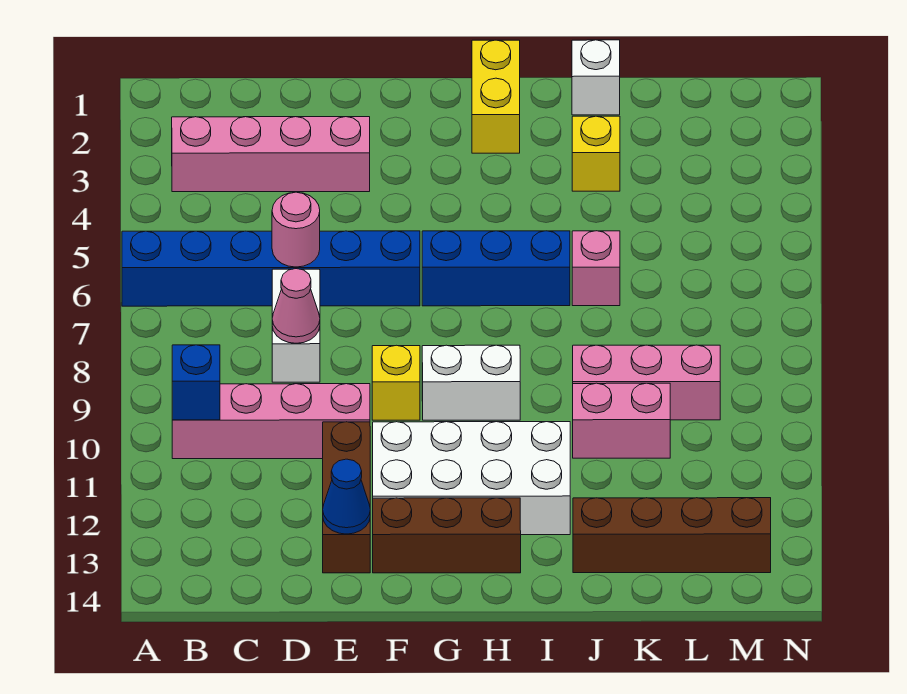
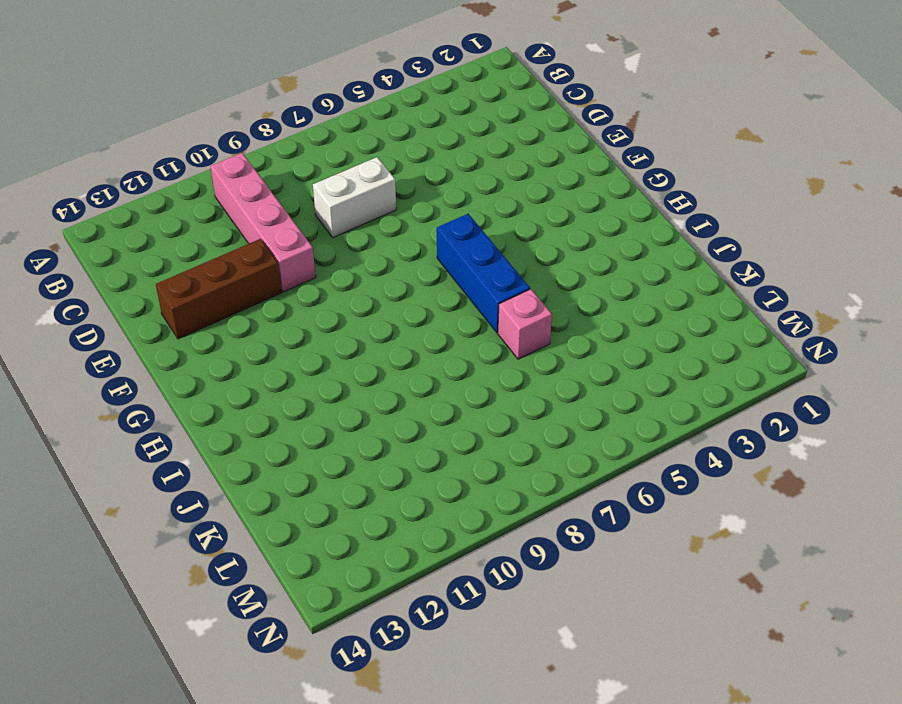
none -> blue brick A6:F6 level 1
none -> pink brick B3:E3 level 1
none -> yellow brick F9 level 1

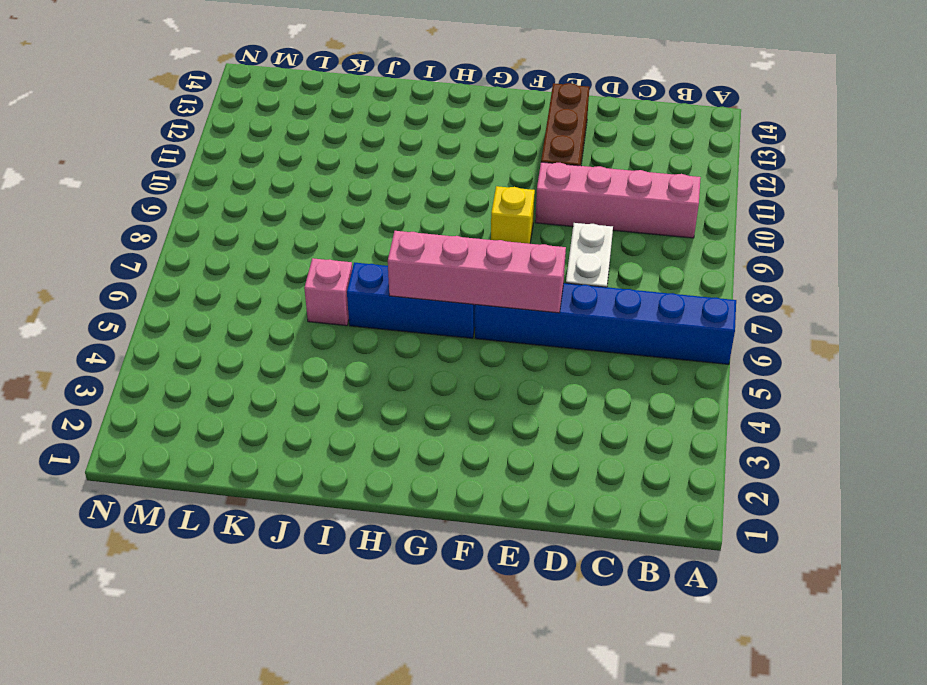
pink brick E6:H6 level 2 -> pink brick B3:E3 level 1
none -> white brick F11:I12 level 1
none -> brown brick F13:H13 level 1
none -> white brick G9:H9 level 1

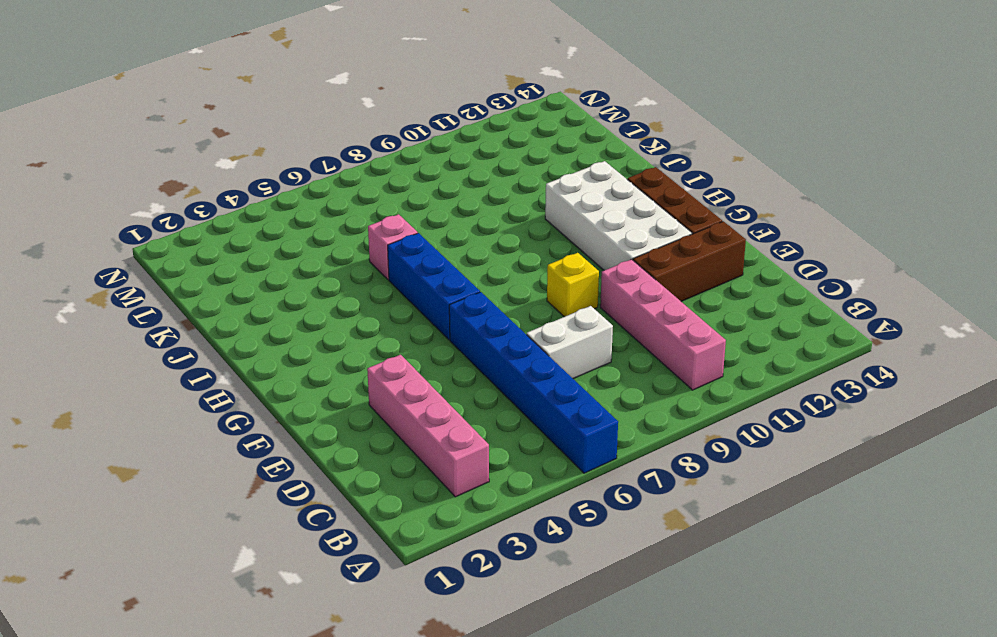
none -> white brick G9:H9 level 1
none -> yellow brick H1:H2 level 1
none -> white brick J1 level 1

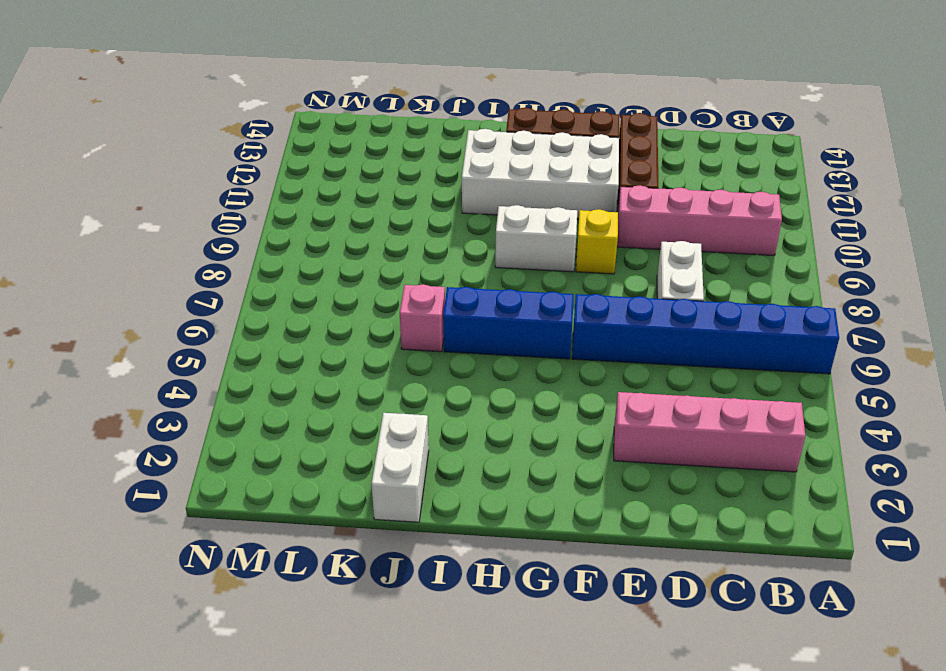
white brick J1:J2 level 1 -> white brick J1 level 1
none -> yellow brick H1:H2 level 1
none -> yellow brick J3 level 1
none -> pink brick J9:L9 level 1

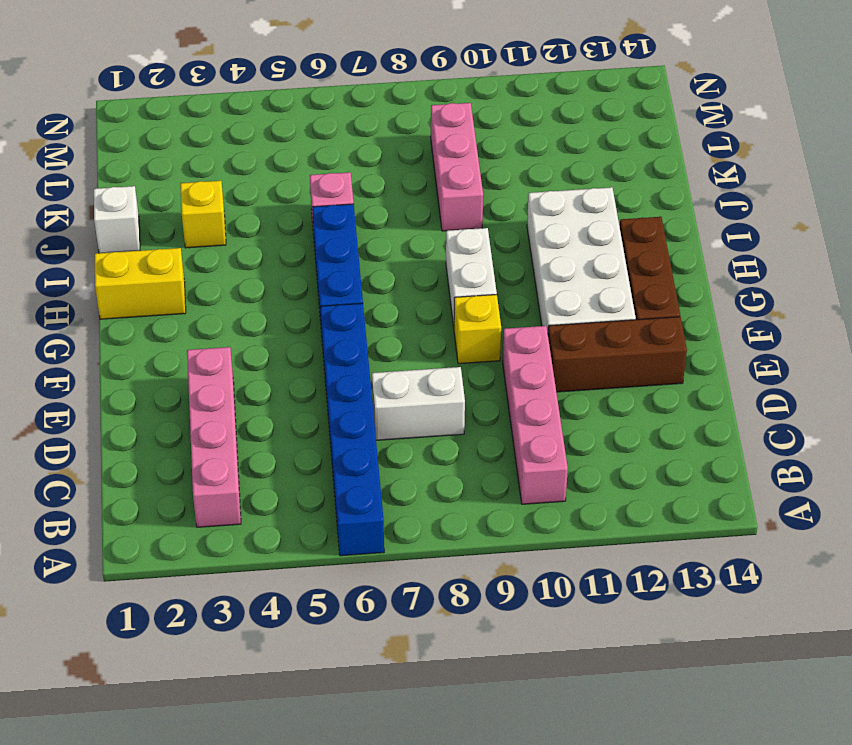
none -> pink brick J10:K10 level 1
none -> brown brick J13:M13 level 1
none -> blue brick B10 level 2

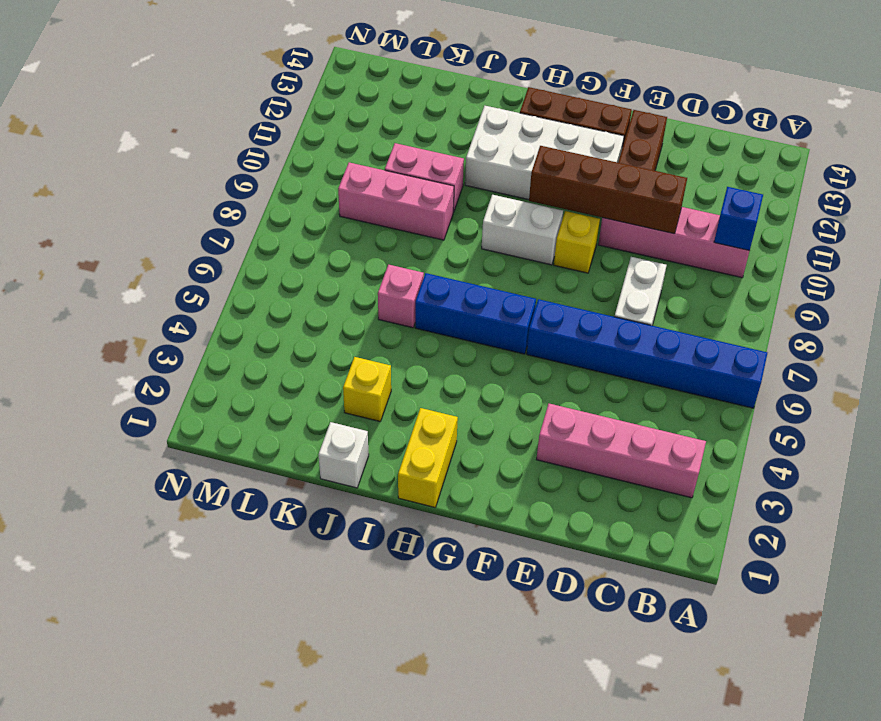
brown brick D10:G10 level 2 -> brown brick J13:M13 level 1
none -> pink round brick D6 level 2
none -> pink cone D8 level 2
none -> blue cone E13 level 2

